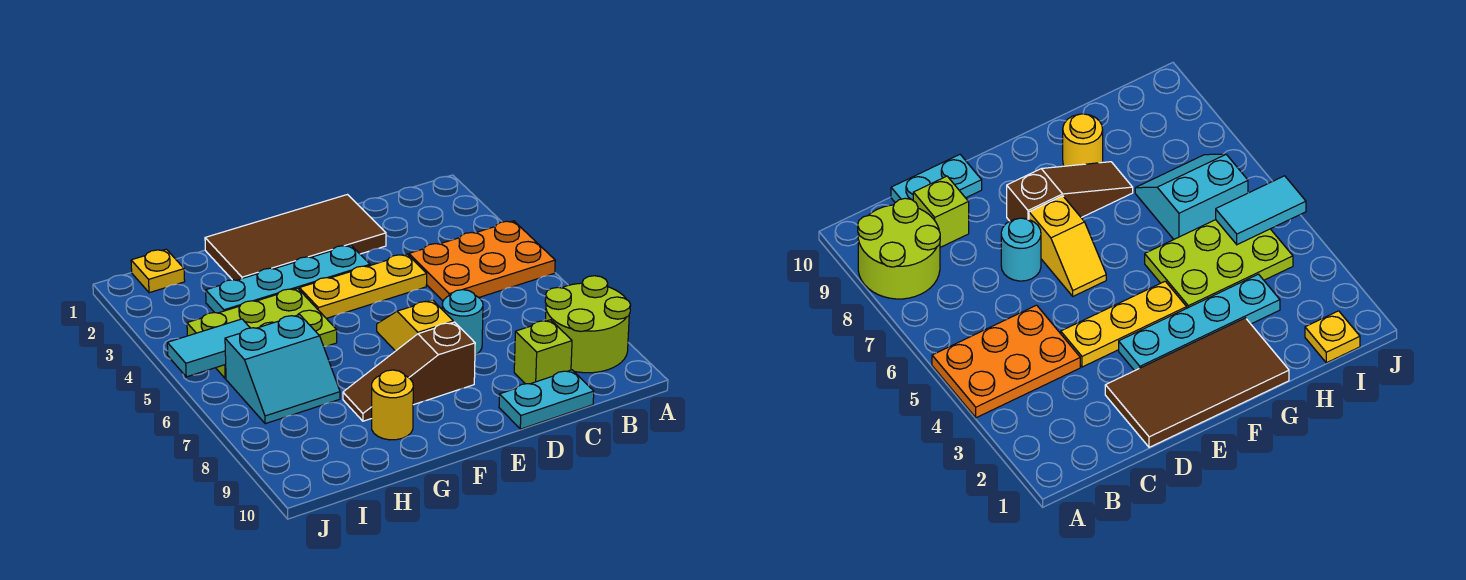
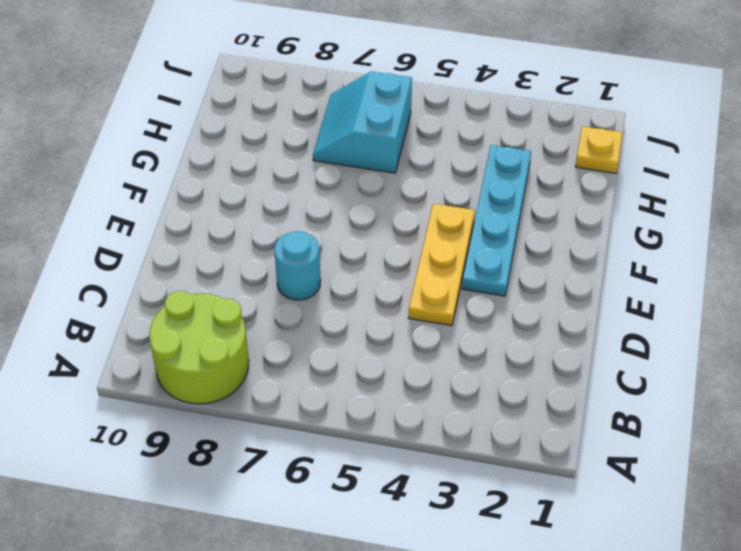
none -> orange plate A4:C5 level 1
none -> lime brick C9 level 1
none -> cyan plate C10:D10 level 1

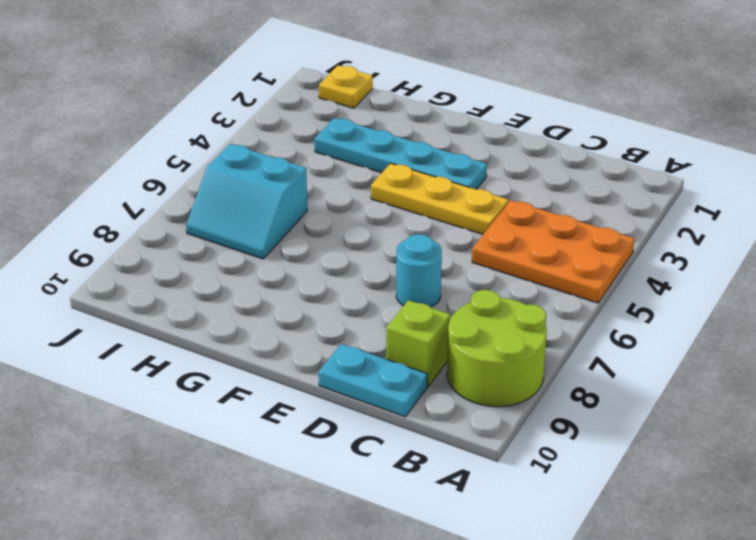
none -> brown tile D1:G2 level 1
none -> yellow slope E6:E7 level 1 top 7
none -> brown slope E8:G8 level 1 top E

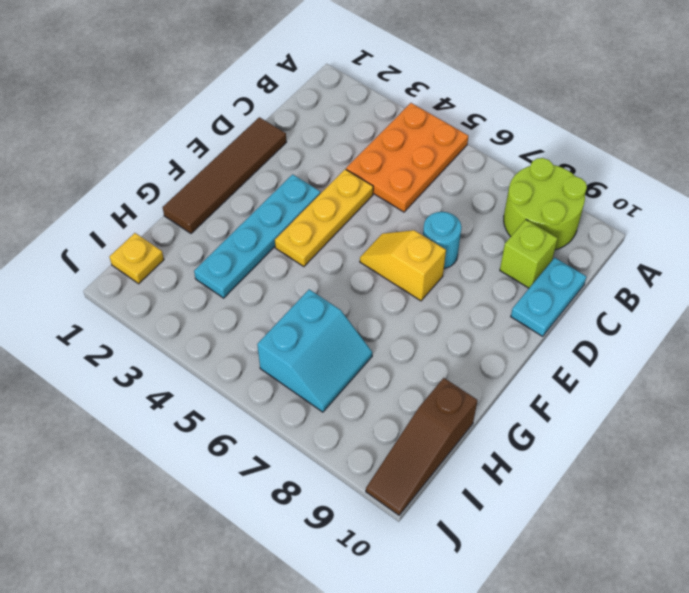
brown tile D1:G1 level 1 -> brown tile D1:G2 level 1
brown slope H10:J10 level 1 top H -> brown slope E8:G8 level 1 top E
none -> lime plate G4:I5 level 1
none -> yellow round brick G9 level 1
none -> cyan tile I5:J5 level 2

